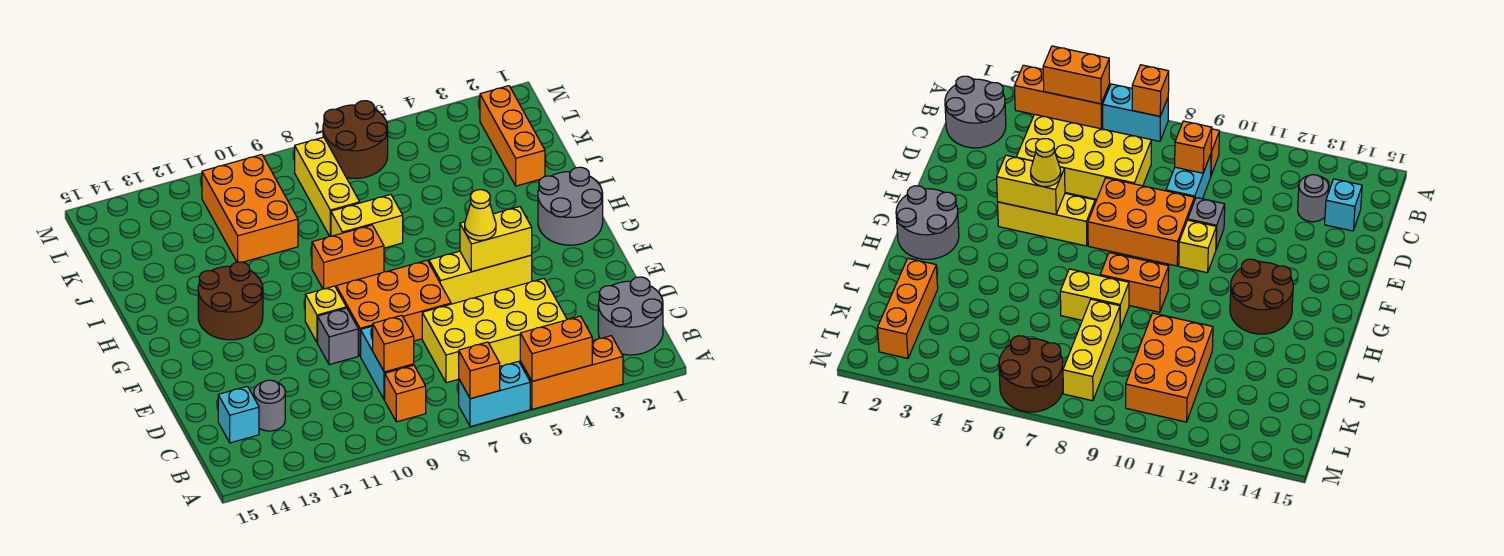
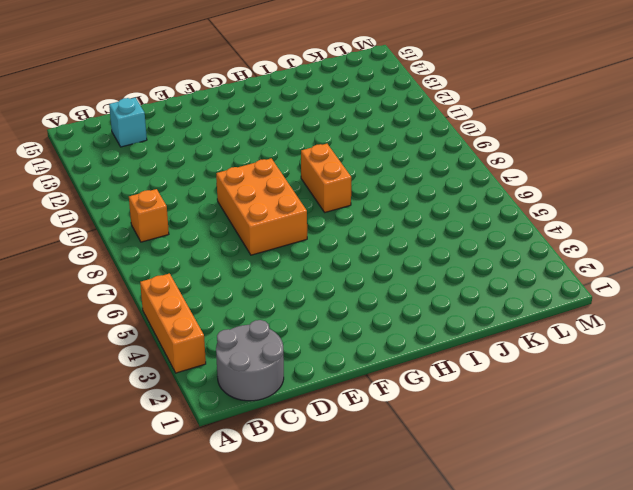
none -> cyan brick A6:A7 level 1
none -> yellow brick C4:D7 level 1
none -> cyan brick C9:D9 level 1

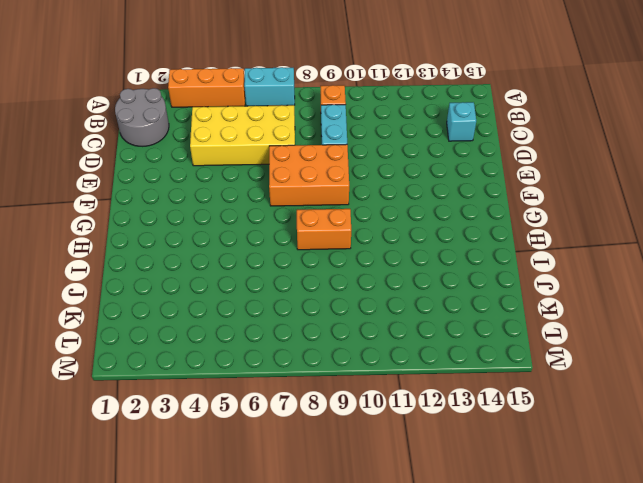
none -> grey round brick C13 level 1
none -> grey brick E10 level 1
none -> yellow brick F4:F6 level 1

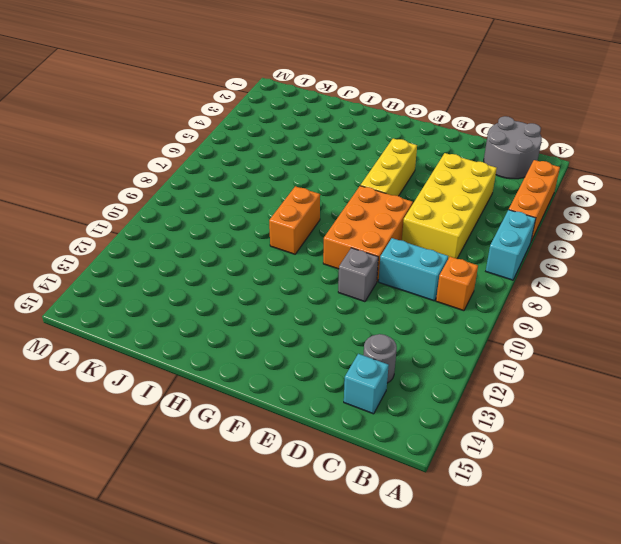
none -> yellow brick F10 level 1
none -> grey round brick G1:H2 level 1
none -> brown round brick G12:H13 level 1

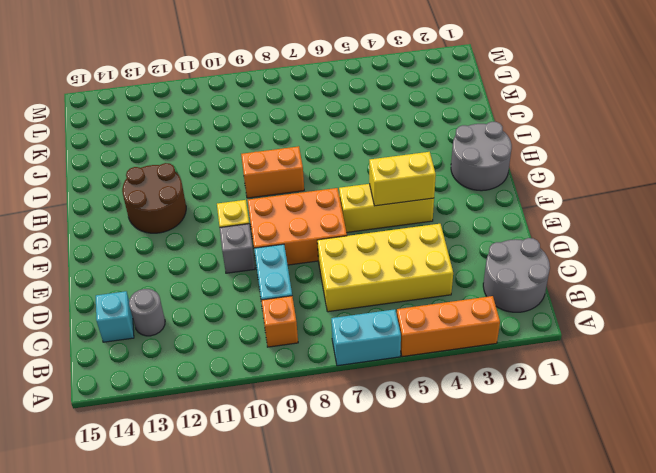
none -> yellow brick I7:I8 level 1
none -> orange brick J2:L2 level 1
none -> yellow brick J8:L8 level 1

